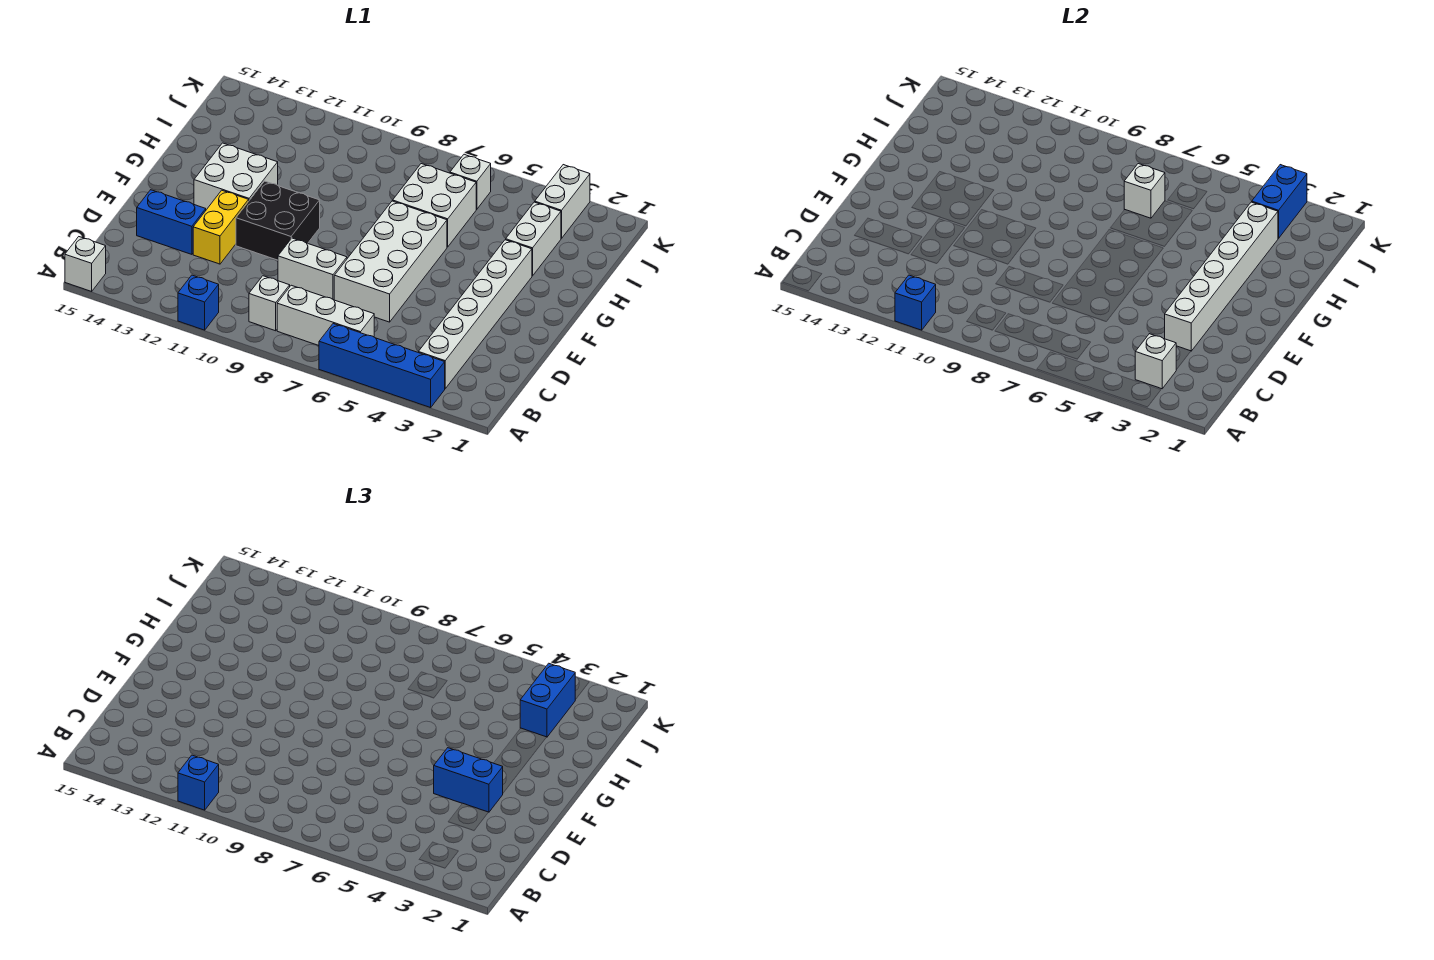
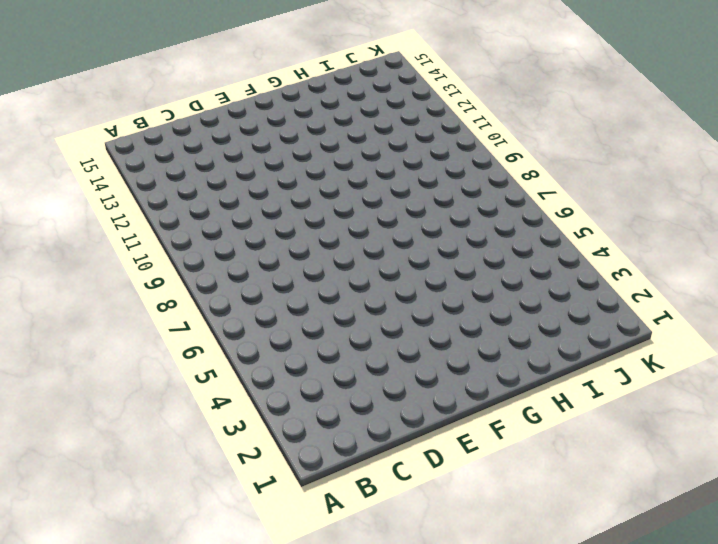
none -> blue brick A3:A6 level 1
none -> blue brick A11 level 1
none -> white brick A15 level 1

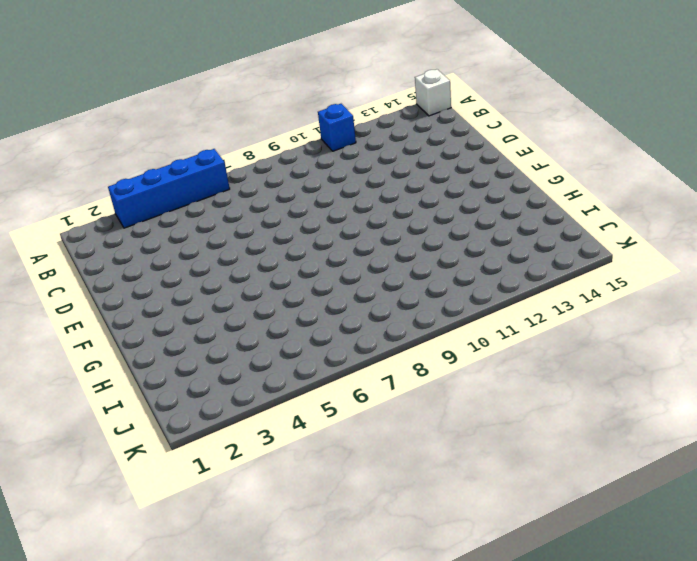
none -> white brick B3:G3 level 1
none -> white brick B6:B8 level 1
none -> white brick B9 level 1

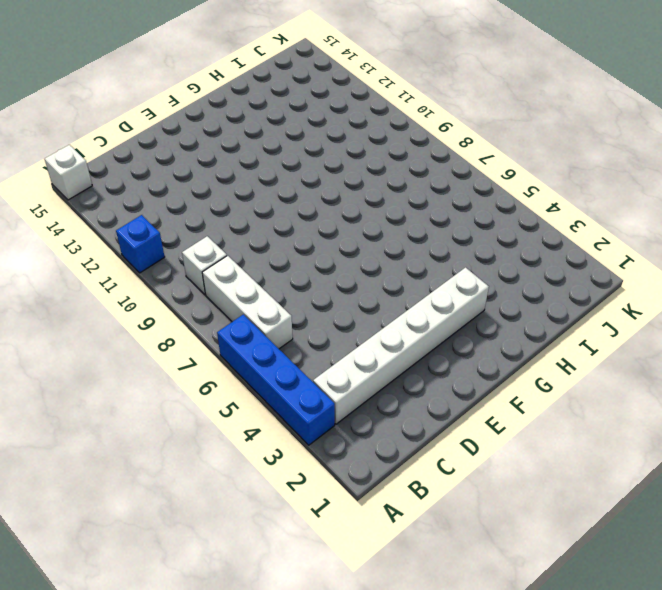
none -> white brick D6:G7 level 1
none -> white brick D8:D9 level 1
none -> yellow brick D12:E12 level 1

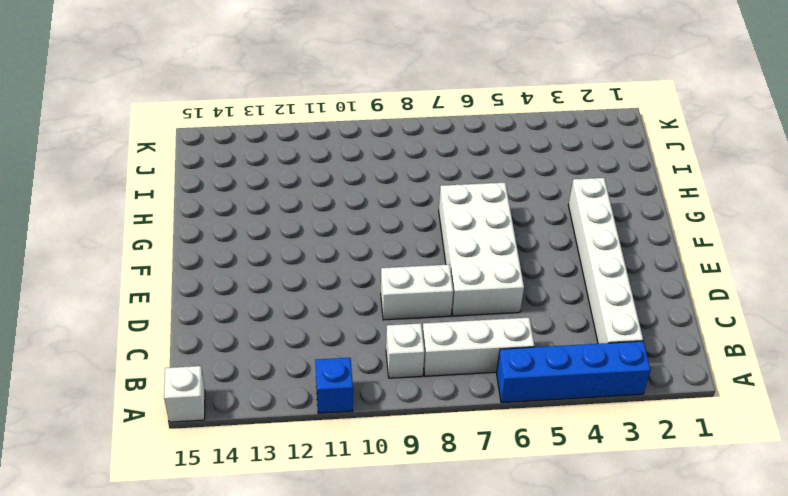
none -> yellow brick D12:E12 level 1
none -> blue brick D13:D14 level 1
none -> black brick E10:F11 level 1

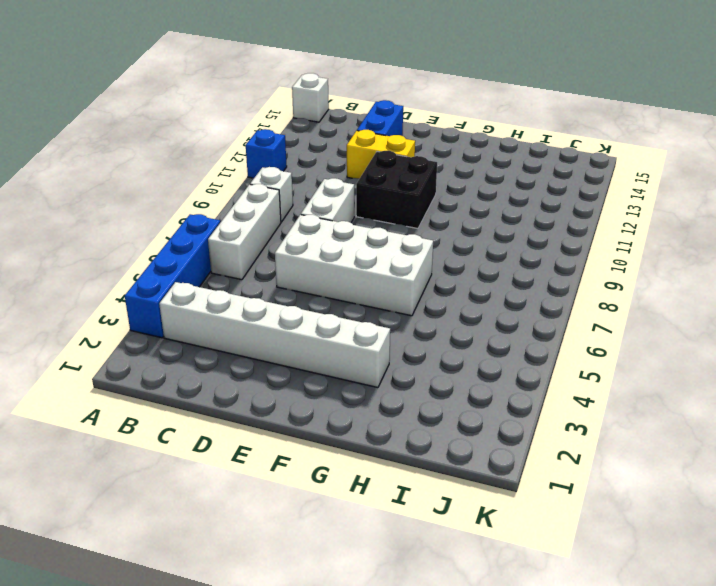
none -> white brick F12:G13 level 1
none -> white brick H3:I3 level 1
none -> white brick H6:I7 level 1

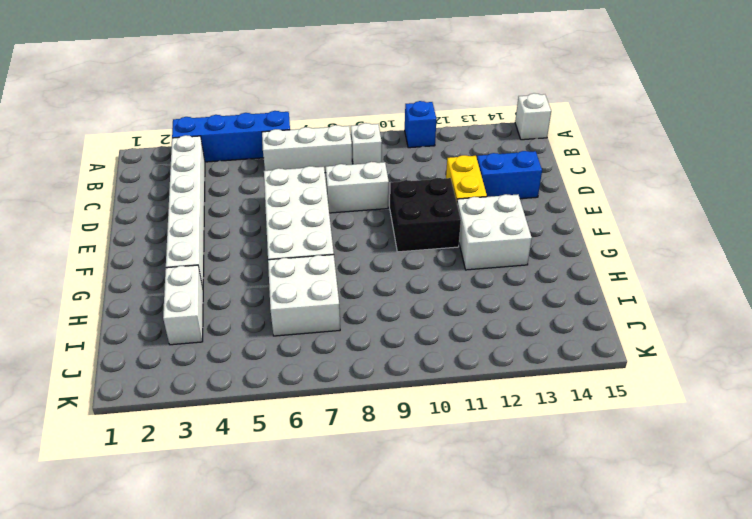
none -> white brick J3:K3 level 1
none -> white brick J6 level 1
none -> blue brick A11 level 2

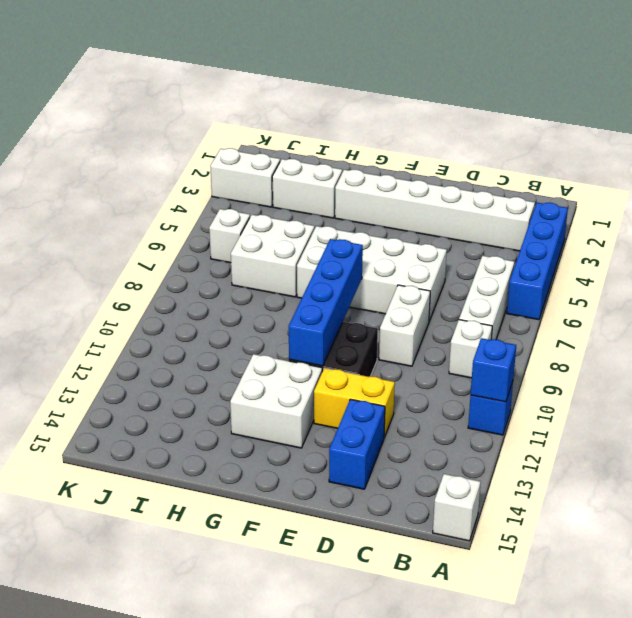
blue brick F8:F11 level 2 -> none
none -> white brick B3 level 2
none -> white brick D3:I3 level 2
none -> white brick I7 level 2

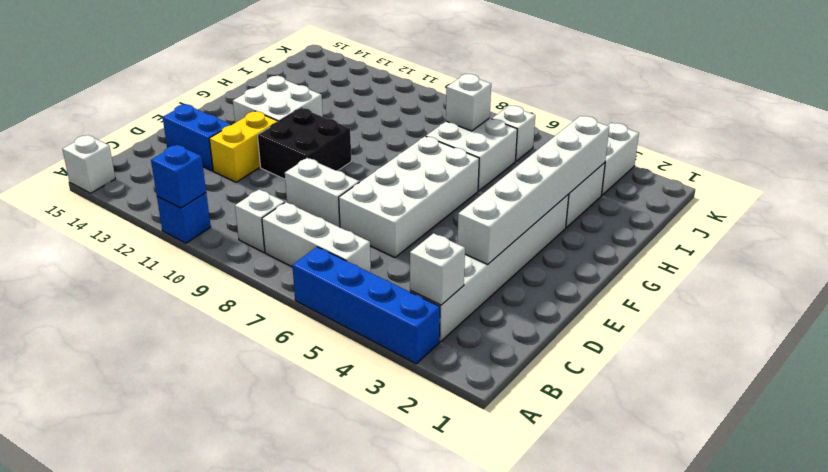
none -> blue brick J3:K3 level 2
none -> blue brick A11 level 3
none -> blue brick E3:E4 level 3

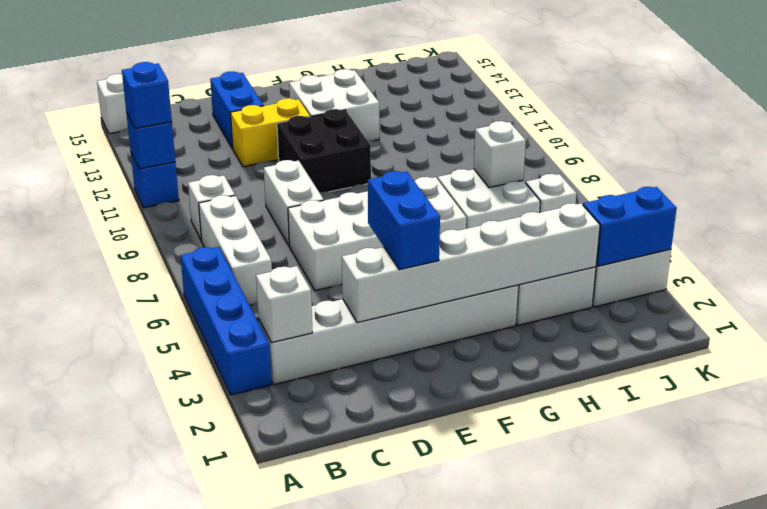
none -> blue brick I3:J3 level 3

